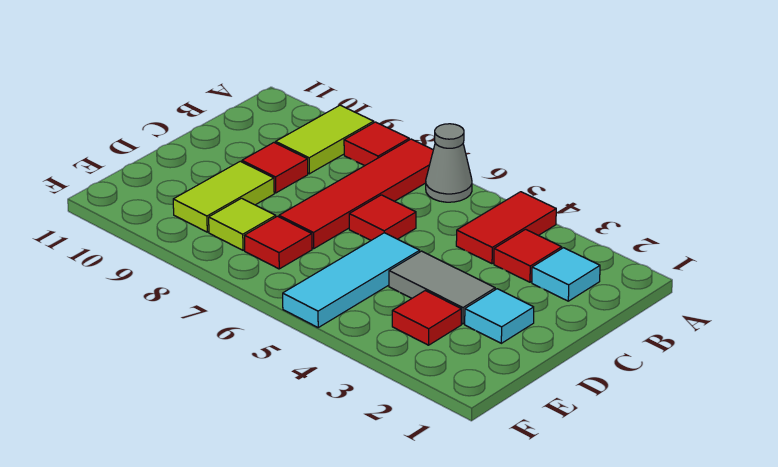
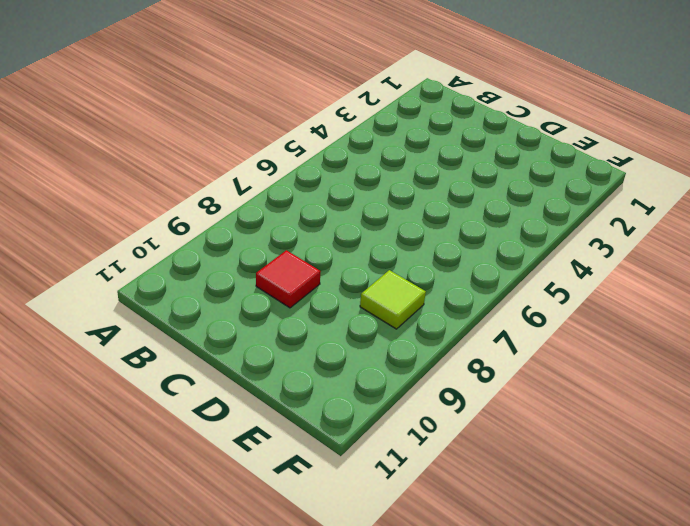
none -> red tile A4:B4 level 1
none -> grey cone A6 level 1
none -> red tile A7:D7 level 1

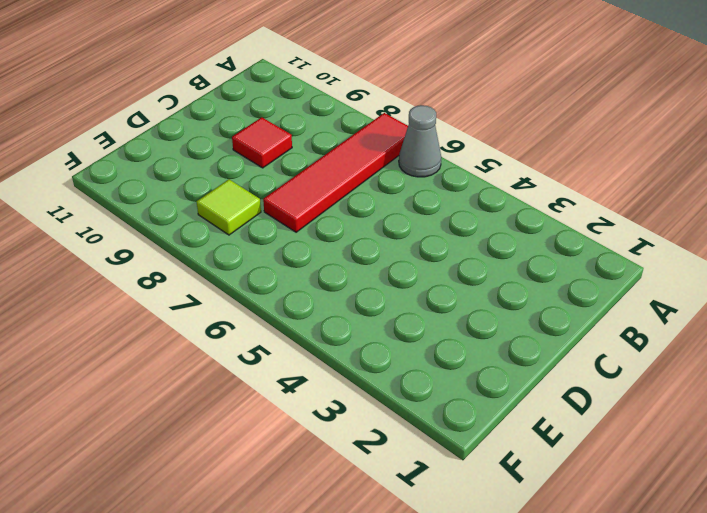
none -> red tile A4:B4 level 1
none -> red tile A8 level 1
none -> lime tile A9:B9 level 1

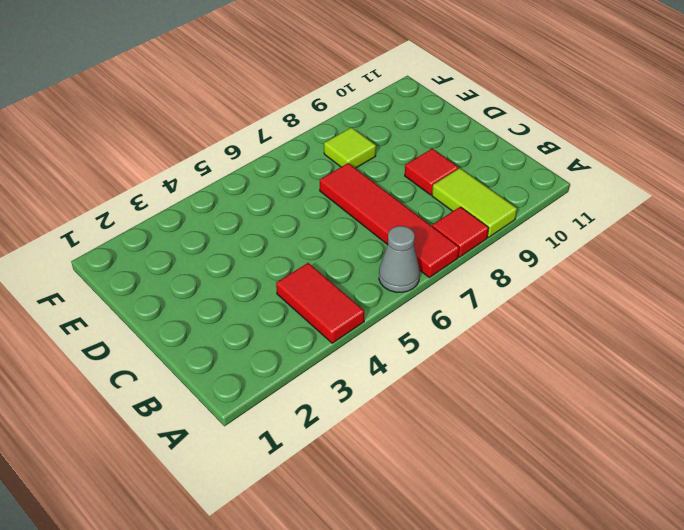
none -> cyan tile B2 level 1
none -> red tile B3 level 1
none -> red tile C6 level 1

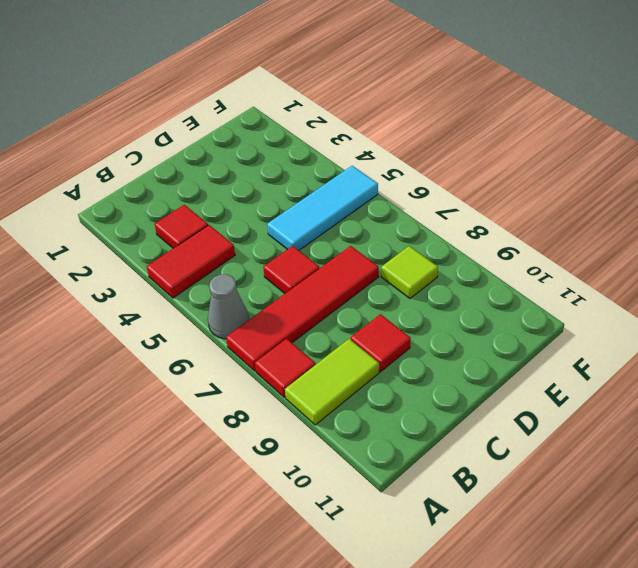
none -> cyan tile B2 level 1
none -> cyan tile D2 level 1
none -> grey tile D3:D4 level 1

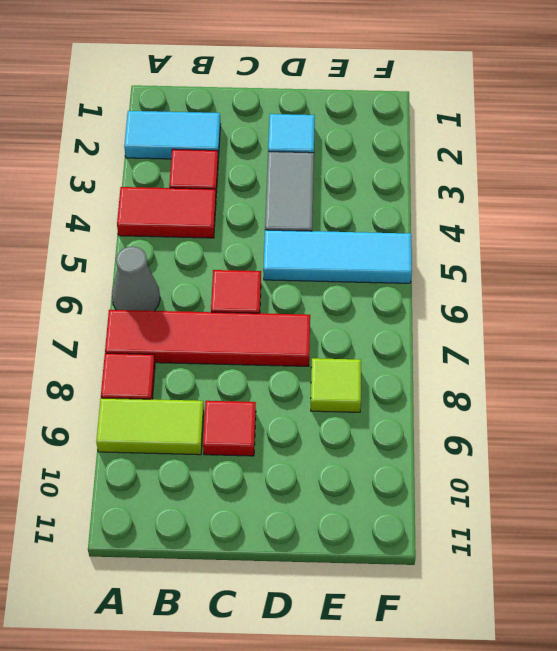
cyan tile A2:B2 level 1 -> cyan tile B2 level 1
none -> lime tile D9:E9 level 1
none -> red tile E3 level 1
none -> red tile E7 level 1

